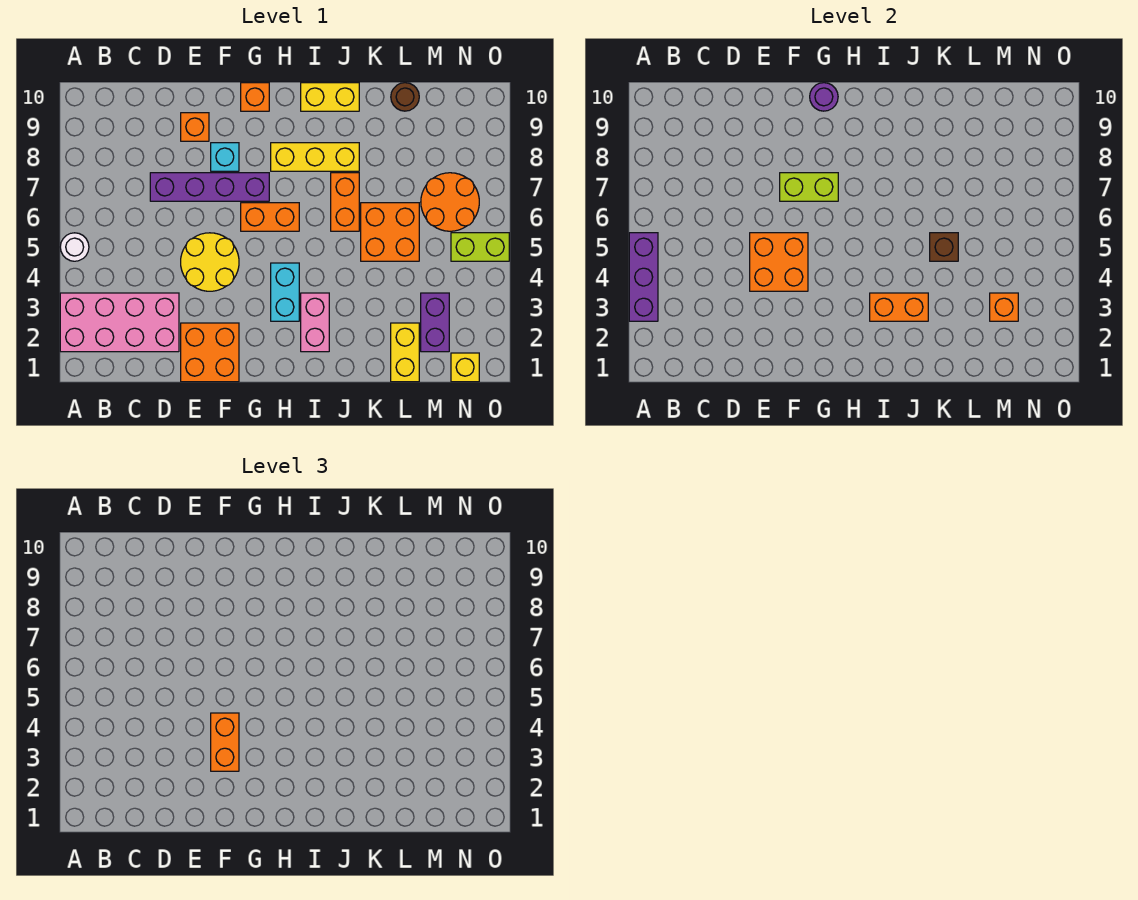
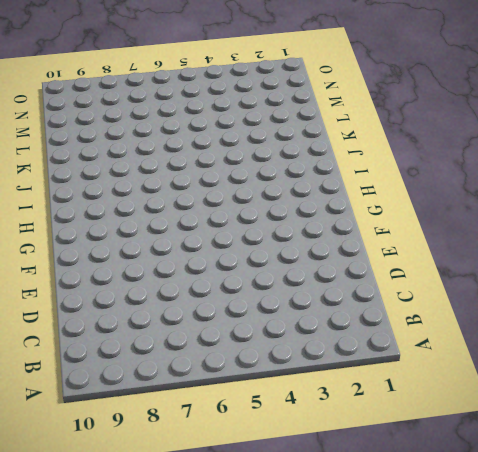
none -> pink brick A2:D3 level 1
none -> white round brick A5 level 1
none -> purple brick D7:G7 level 1

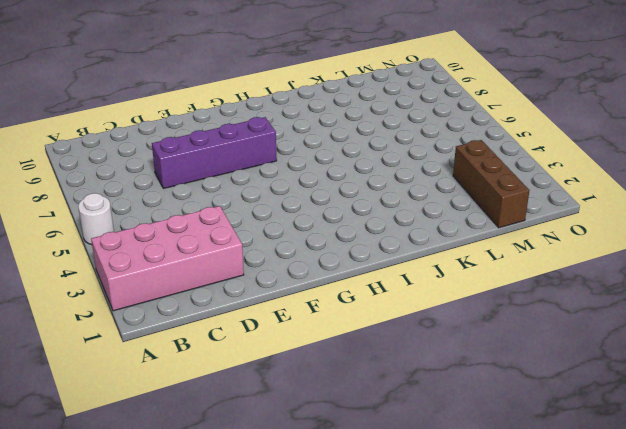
brown brick M1:M3 level 1 -> purple brick M2:M3 level 1
none -> orange brick E1:F2 level 1
none -> yellow round brick E4:F5 level 1
none -> orange brick E9 level 1

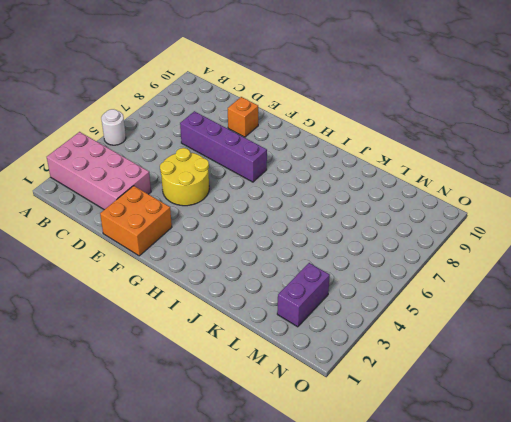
none -> cyan brick F8 level 1
none -> orange brick G6:H6 level 1
none -> orange brick G10 level 1

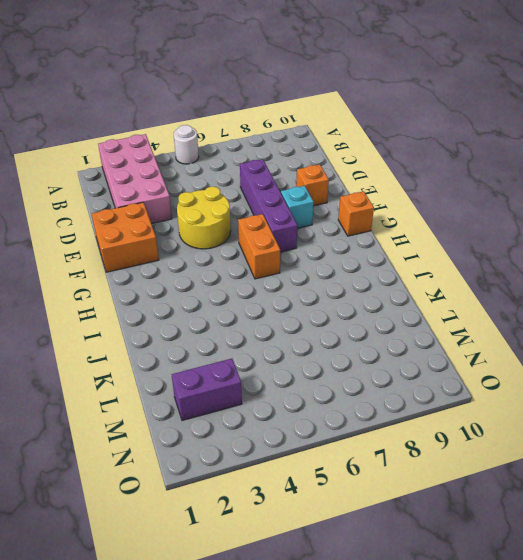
none -> cyan brick H3:H4 level 1
none -> yellow brick H8:J8 level 1
none -> pink brick I2:I3 level 1

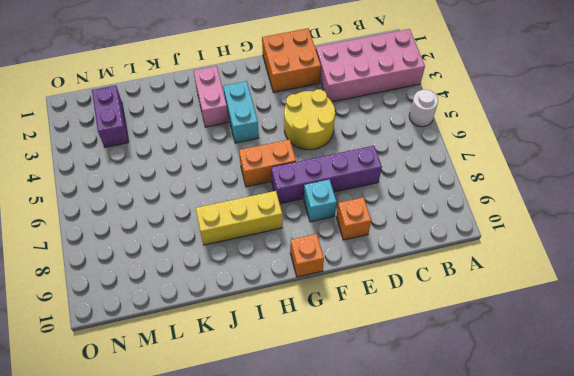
none -> yellow brick I10:J10 level 1
none -> orange brick J6:J7 level 1
none -> orange brick K5:L6 level 1

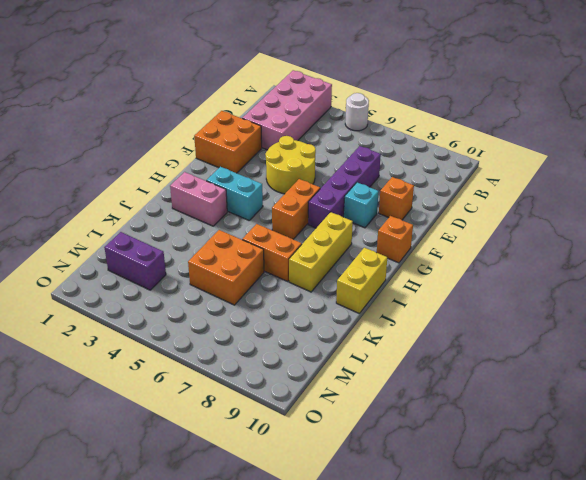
none -> yellow brick L1:L2 level 1
none -> brown round brick L10 level 1
none -> orange round brick M6:N7 level 1

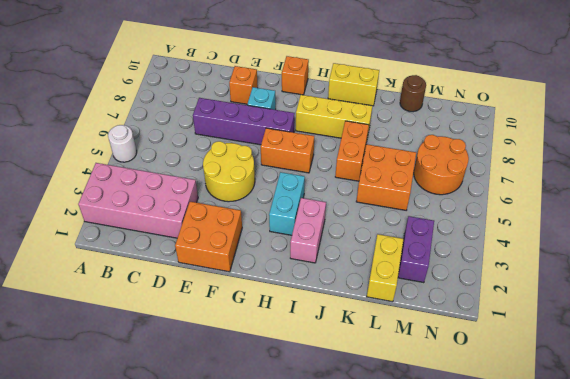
none -> yellow brick N1 level 1
none -> lime brick N5:O5 level 1
none -> purple brick A3:A5 level 2

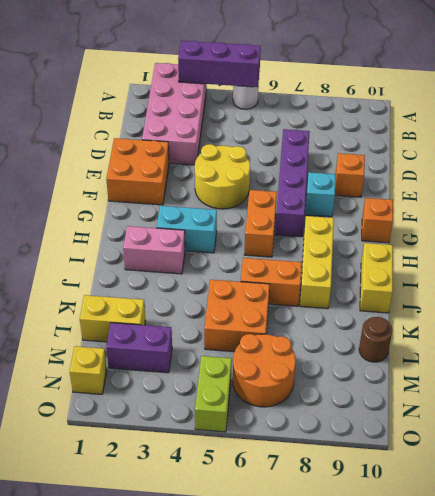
none -> orange brick E4:F5 level 2
none -> lime brick F7:G7 level 2
none -> purple round brick G10 level 2

